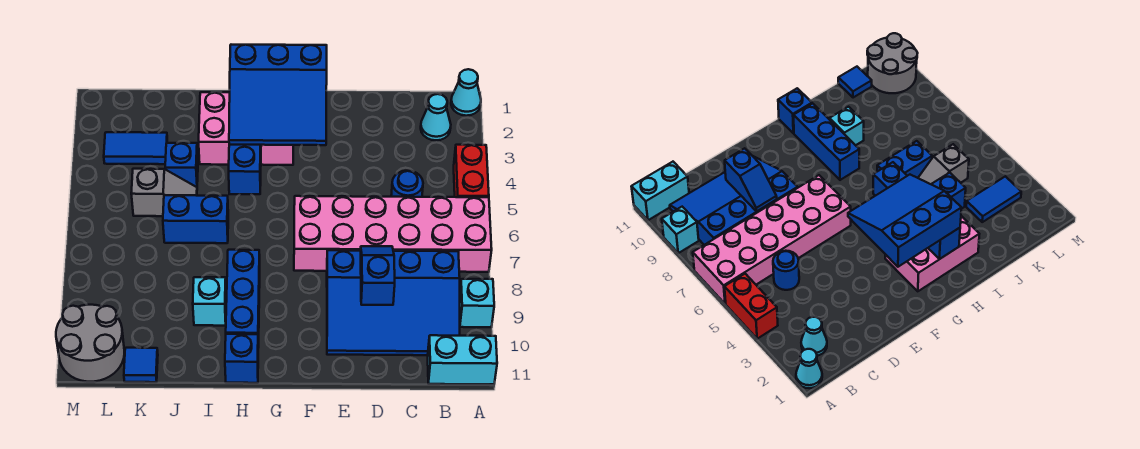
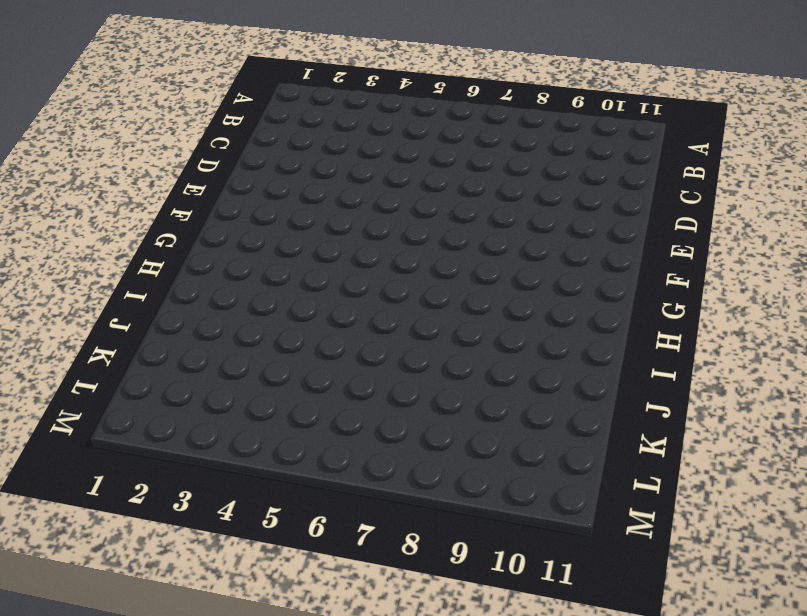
none -> cyan cone A1 level 1
none -> red brick A4:A5 level 1
none -> pink brick A6:F7 level 1

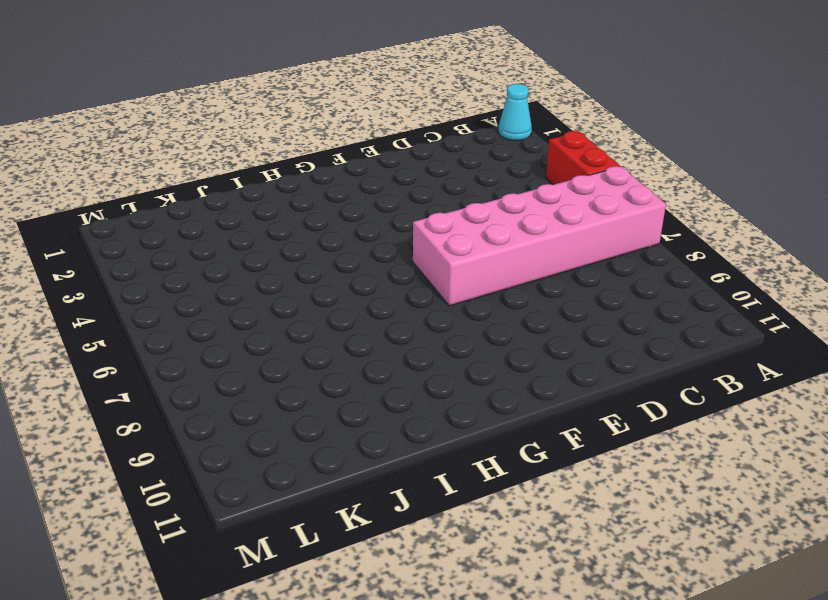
none -> cyan brick A9 level 1
none -> cyan brick A11:B11 level 1
none -> cyan cone B2 level 1

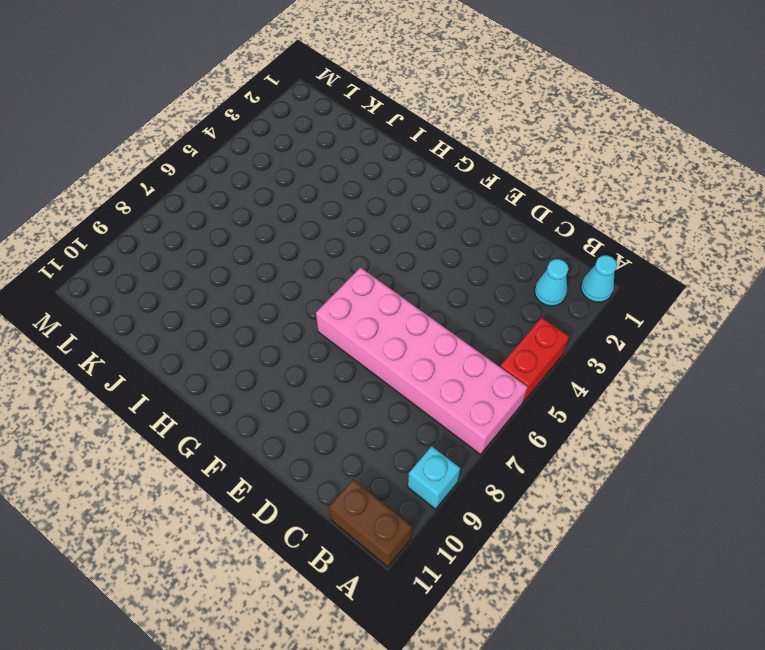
brown brick A11:B11 level 1 -> cyan brick A11:B11 level 1
none -> blue slope B8:E10 level 1 top 8
none -> blue round brick C5 level 1
none -> pink brick G2:I3 level 1

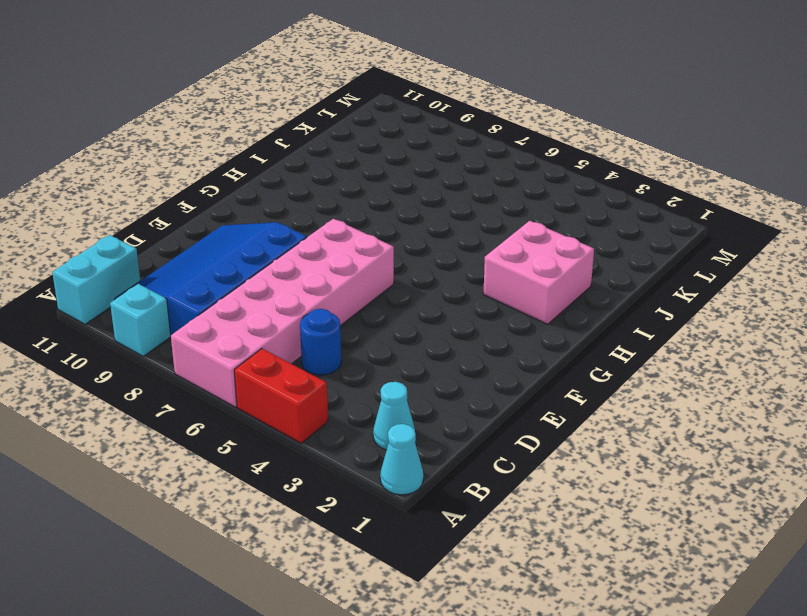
pink brick H2:I3 level 1 -> pink brick G2:I3 level 1
none -> blue brick H8:H10 level 1
none -> blue brick H11 level 1
none -> blue brick I6:J6 level 1

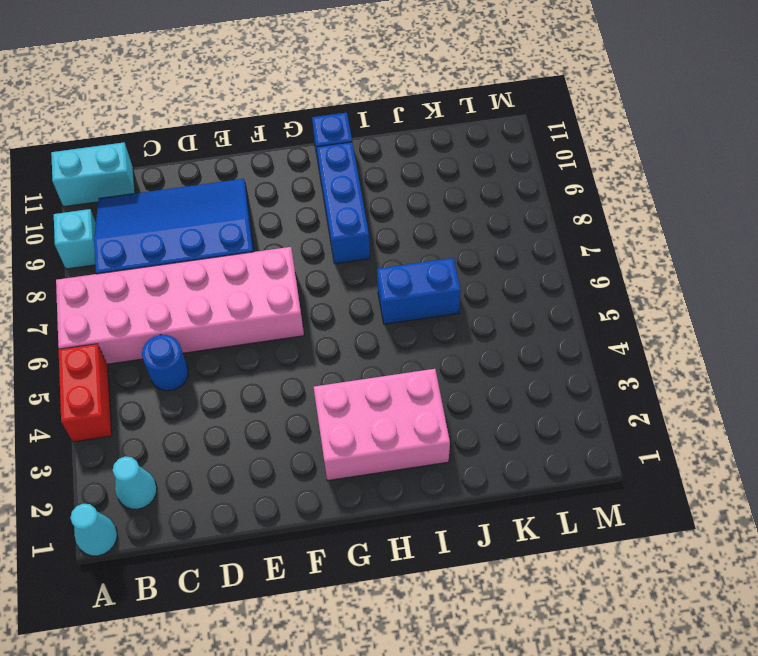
none -> cyan brick I9 level 1
none -> blue brick J4 level 1
none -> grey slope J5:K5 level 1 top K

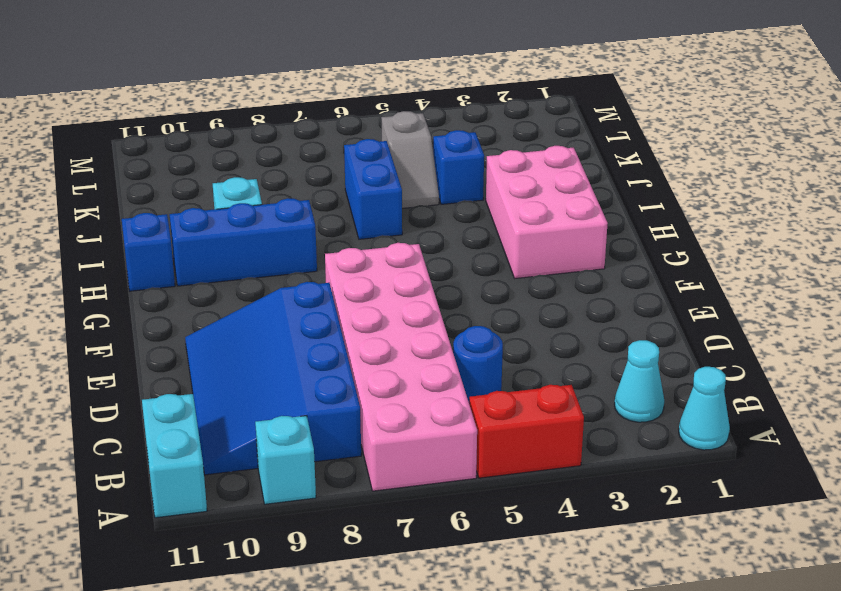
none -> blue tile K3:L3 level 1
none -> blue tile K11 level 1
none -> grey round brick L10:M11 level 1

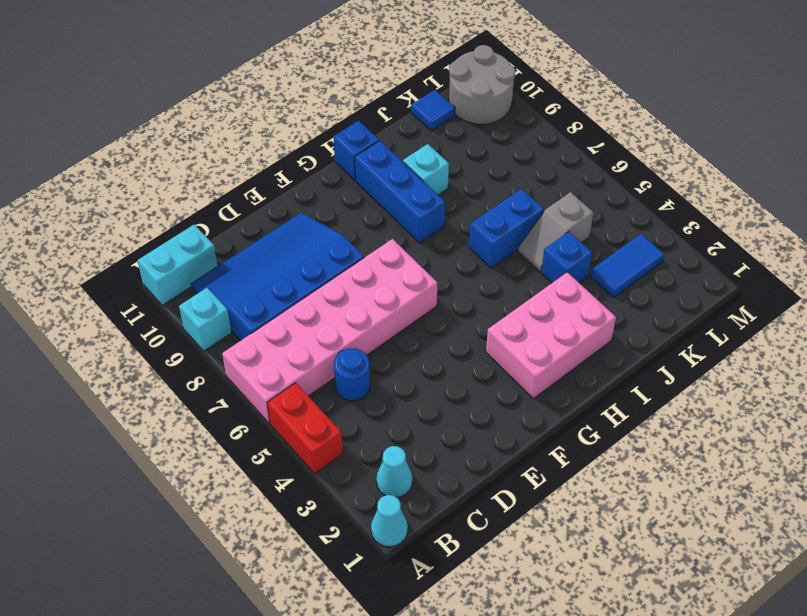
none -> blue slope D8:D9 level 2 top 9
none -> blue brick H2:H5 level 2
none -> blue slope F2:H4 level 3 top 2

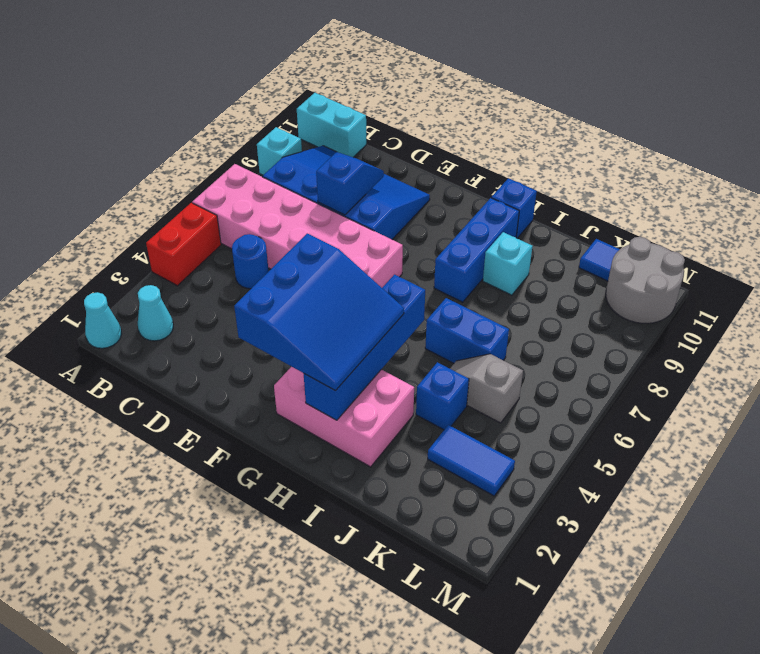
blue slope D8:D9 level 2 top 8 -> blue slope D8:D9 level 2 top 9
blue slope F2:H4 level 3 top F -> blue slope F2:H4 level 3 top 2

